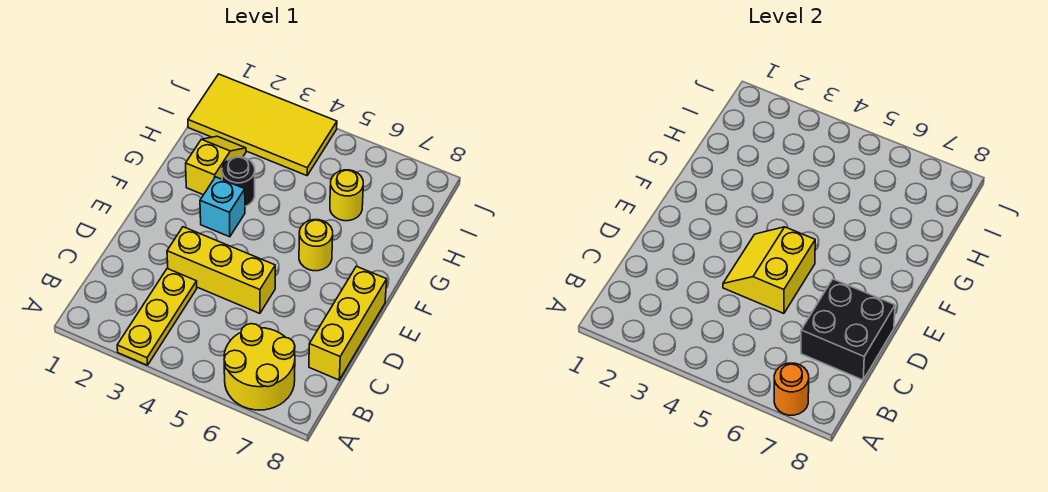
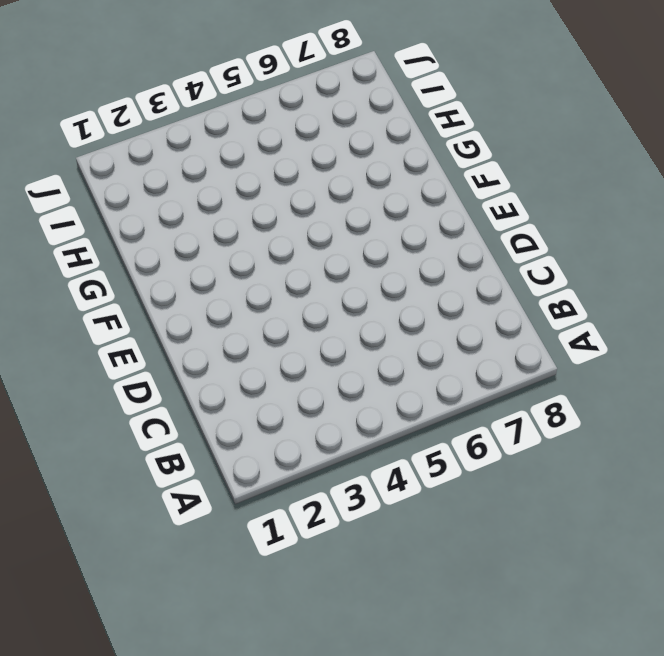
none -> yellow plate A3:C3 level 1
none -> yellow round brick A6:B7 level 1
none -> yellow brick C8:E8 level 1

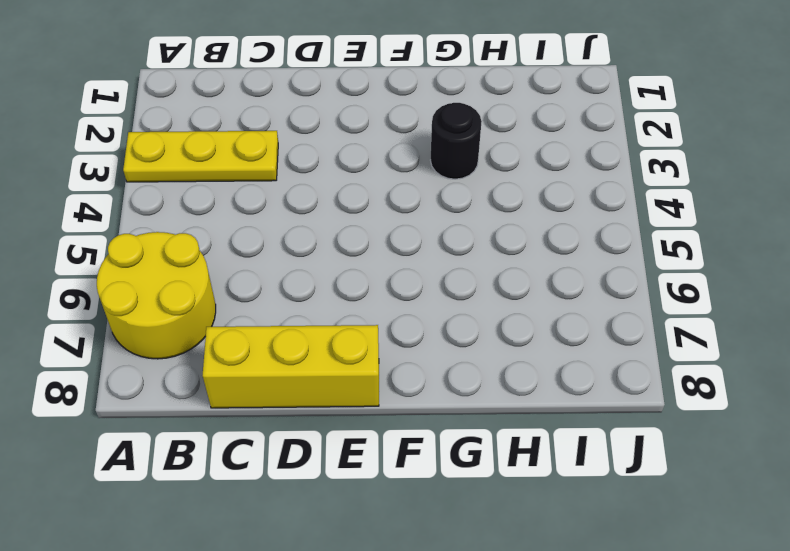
none -> yellow brick D3:D5 level 1
none -> cyan brick F3 level 1
none -> yellow round brick F6 level 1

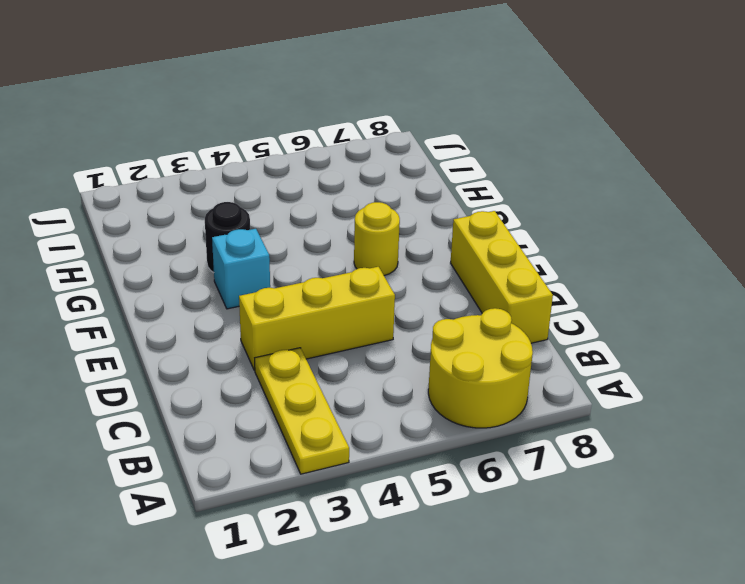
none -> yellow slope G2:H2 level 1 top G
none -> yellow round brick H6 level 1
none -> yellow tile I1:J4 level 1

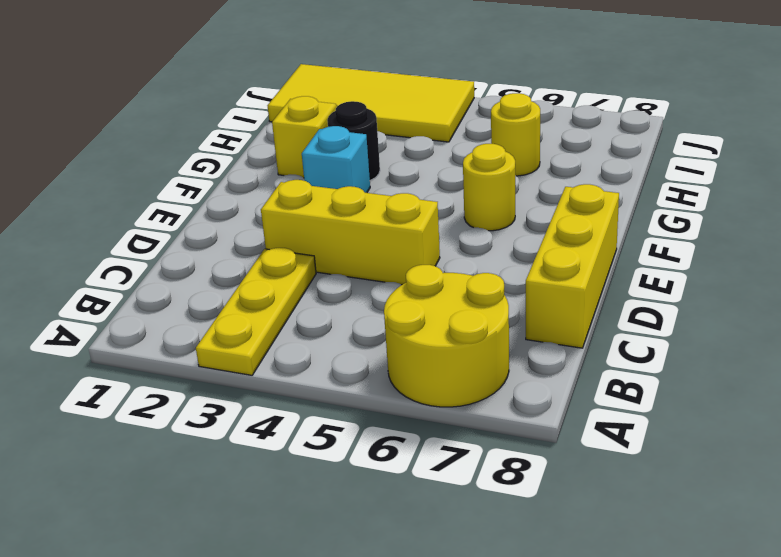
none -> orange round brick A7 level 2
none -> black brick C7:D8 level 2
none -> yellow slope D4:E5 level 2 top 5

